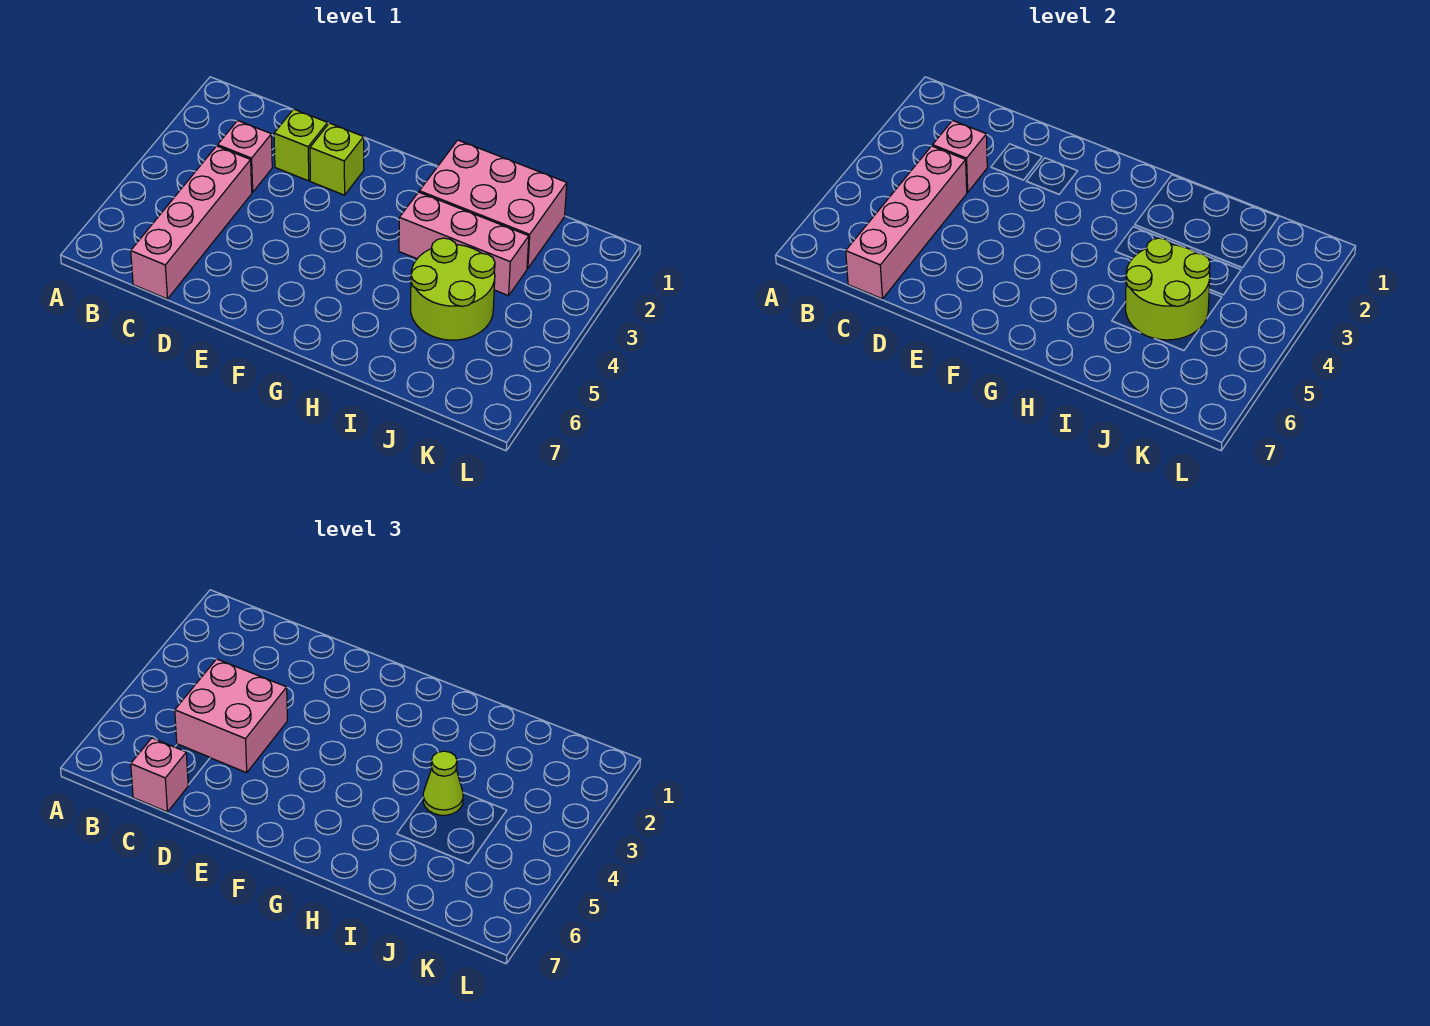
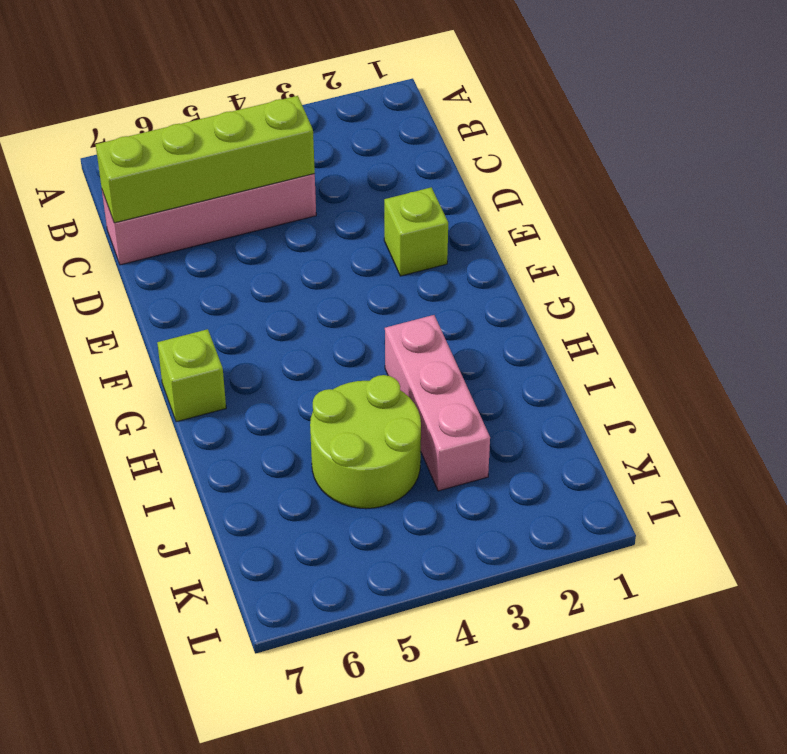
lime brick C4:C7 level 2 -> pink brick C4:C7 level 2
lime brick G7 level 1 -> lime brick D2 level 1
none -> pink brick C3 level 1
none -> pink brick H1:J2 level 1
none -> pink brick C3 level 2

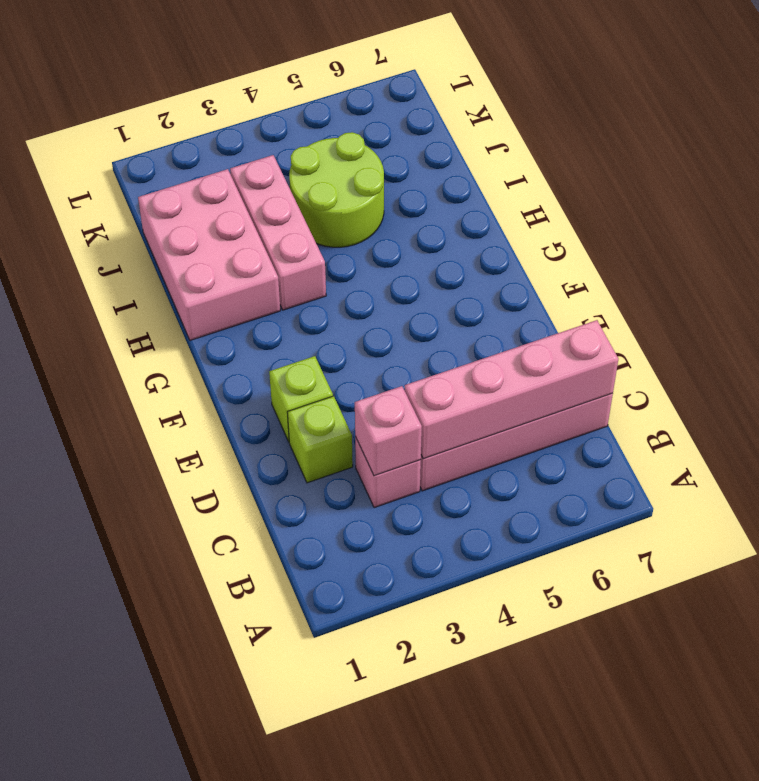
none -> lime round brick I4:J5 level 2
none -> pink brick C4:D5 level 3
none -> pink brick C7 level 3

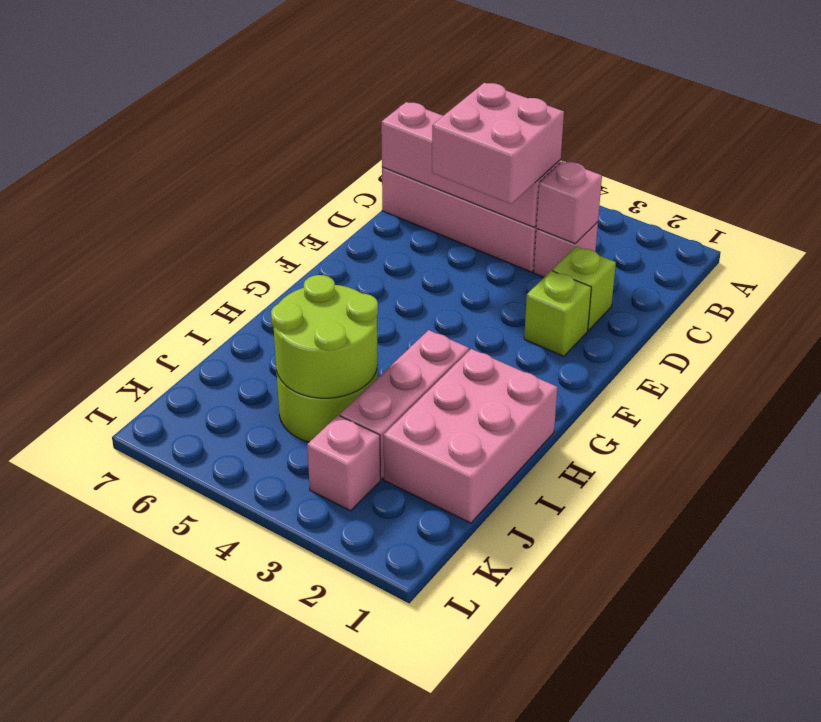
pink brick K3 level 1 -> pink brick C7 level 3
none -> lime cone I4 level 3

